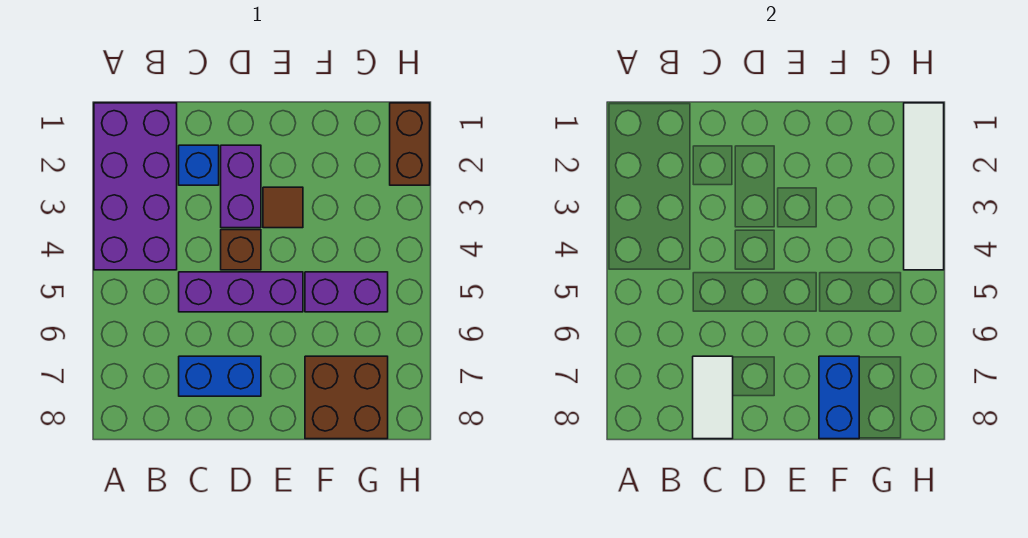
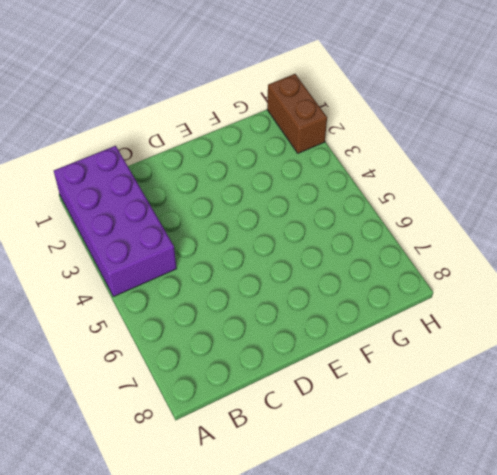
none -> blue brick C2 level 1
none -> purple brick C5:E5 level 1
none -> blue brick C7:D7 level 1

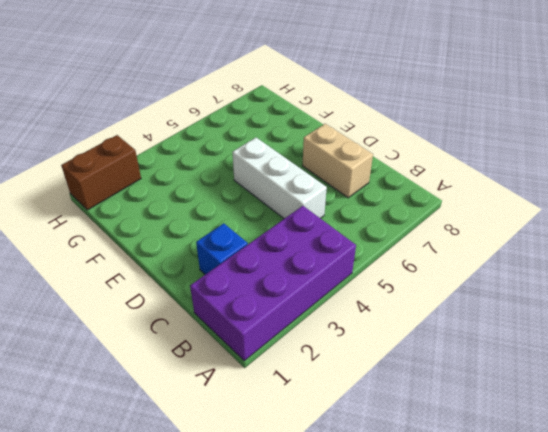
white brick C5:E5 level 1 -> purple brick C5:E5 level 1
tan brick C7:D7 level 1 -> blue brick C7:D7 level 1
none -> purple brick D2:D3 level 1
none -> brown brick D4 level 1
none -> brown tile E3 level 1

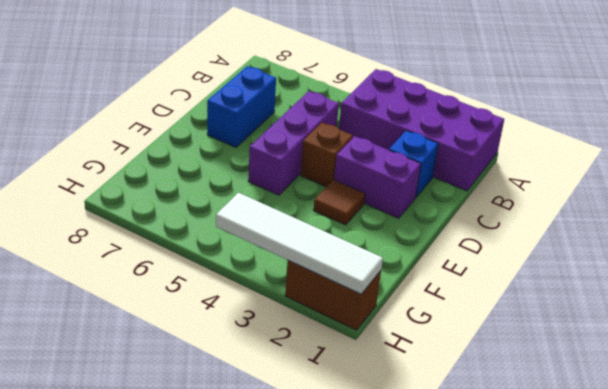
none -> purple brick F5:G5 level 1
none -> brown brick F7:G8 level 1
none -> white tile C7:C8 level 2

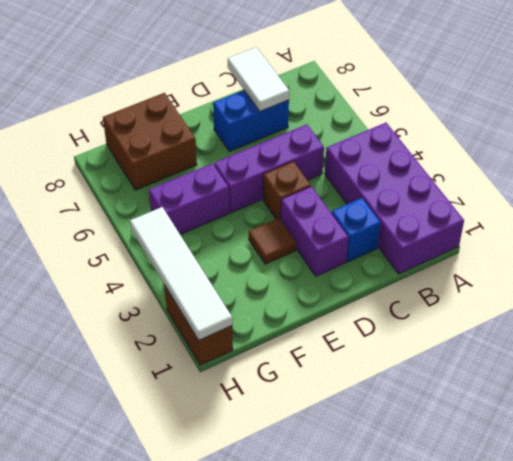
none -> blue brick F7:F8 level 2

